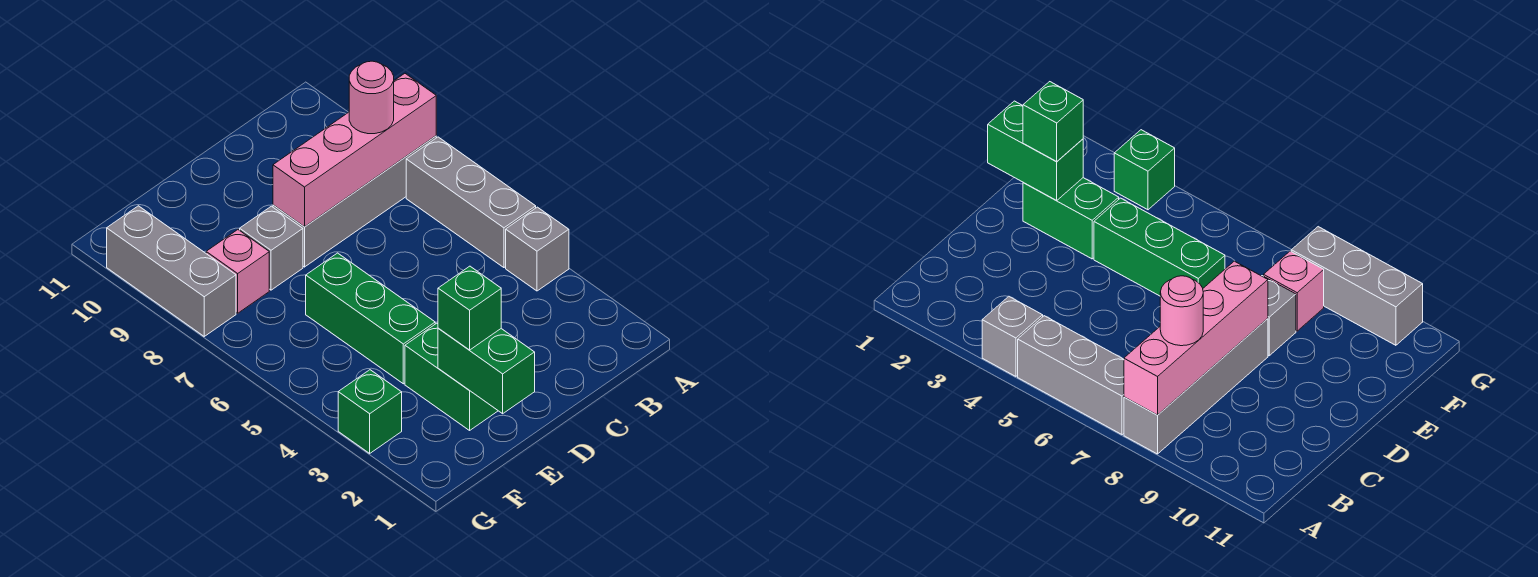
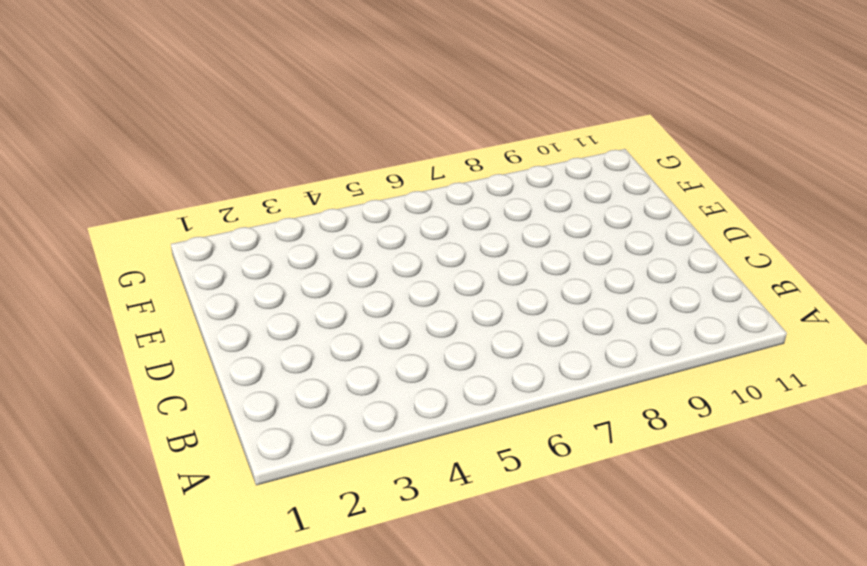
none -> grey brick A4 level 1
none -> grey brick A5:A7 level 1
none -> grey brick A8:D8 level 1

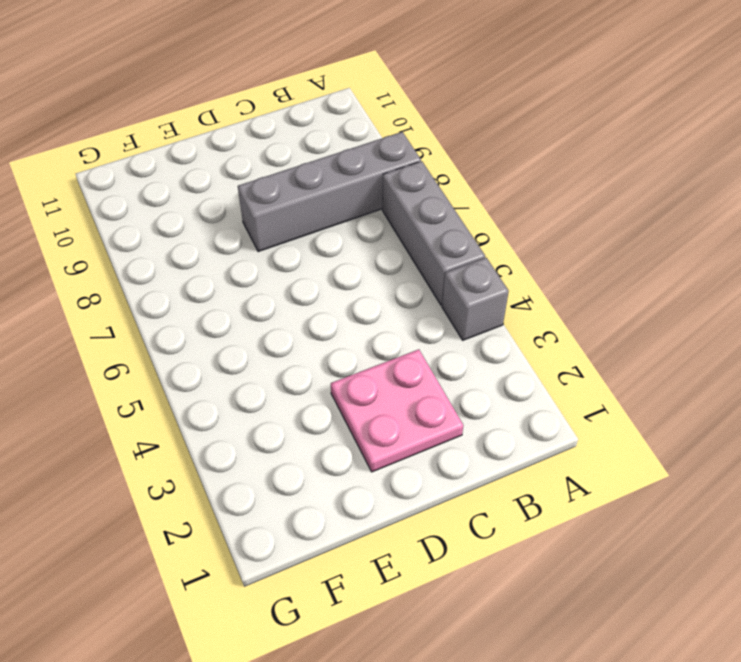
pink plate C2:D3 level 1 -> none
none -> green brick E2:E3 level 1
none -> green brick E4:E6 level 1
none -> grey brick E8 level 1

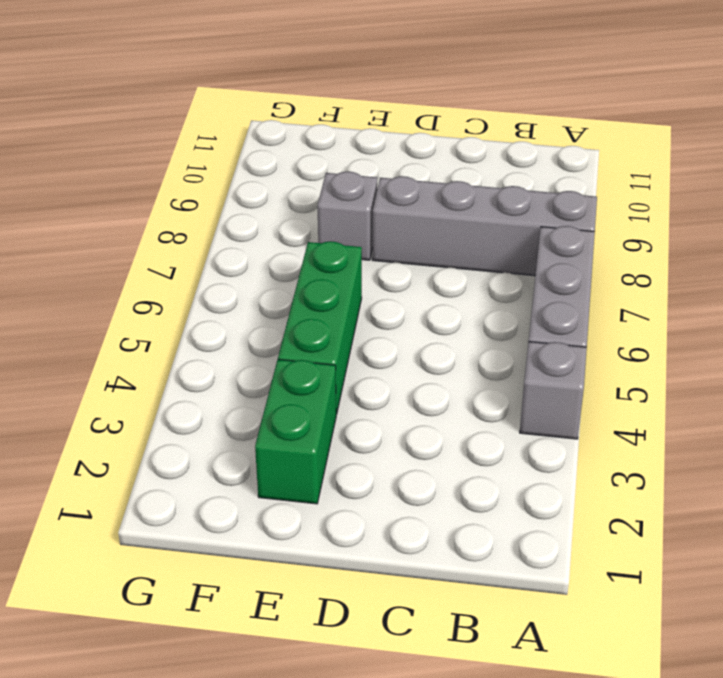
none -> pink brick F8 level 1
none -> green brick G3 level 1
none -> grey brick G8:G10 level 1

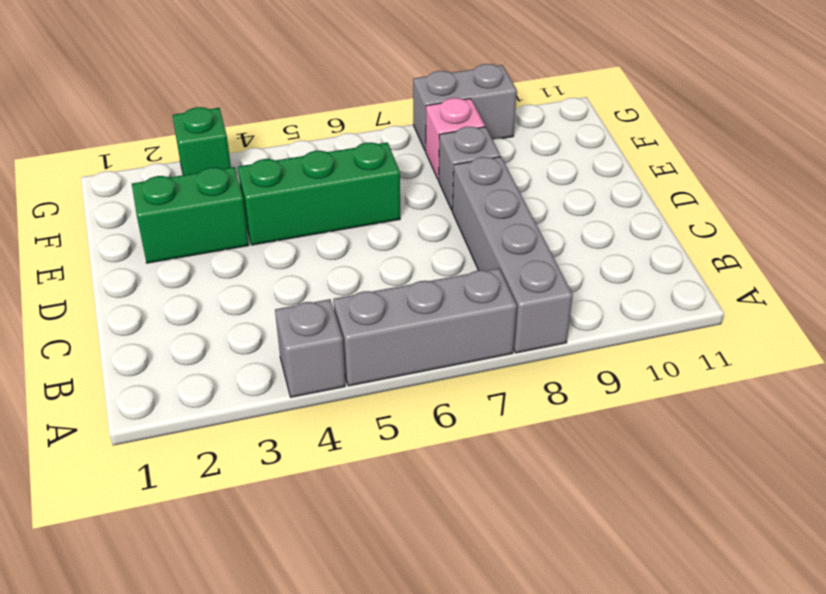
grey brick G8:G9 level 1 -> grey brick G8:G10 level 1
none -> pink brick A8:D8 level 2
none -> green brick E1:E2 level 2
none -> pink round brick B8 level 3

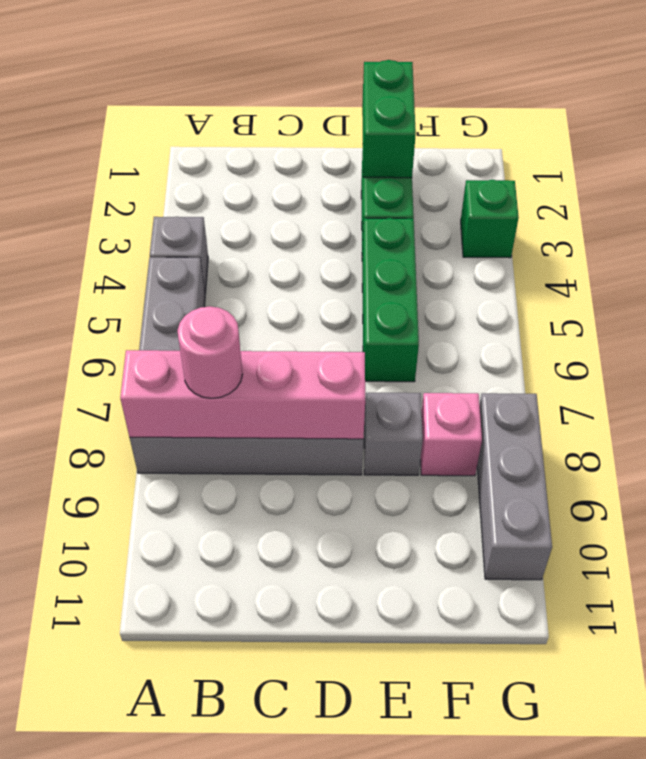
none -> green brick E2 level 3

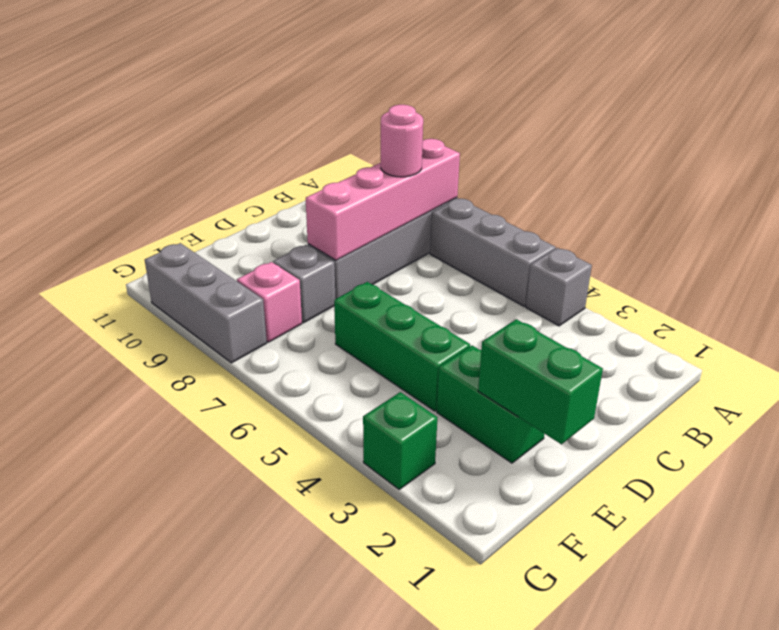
none -> green brick E2 level 3

